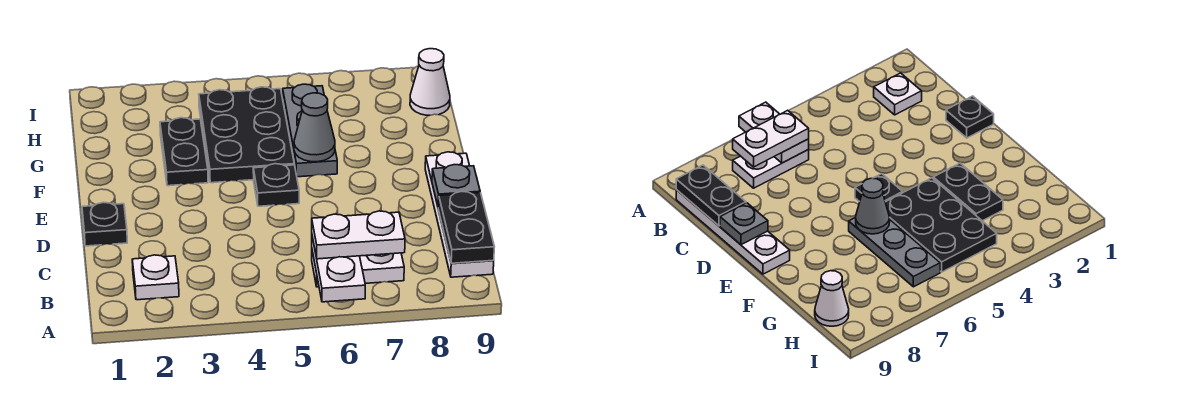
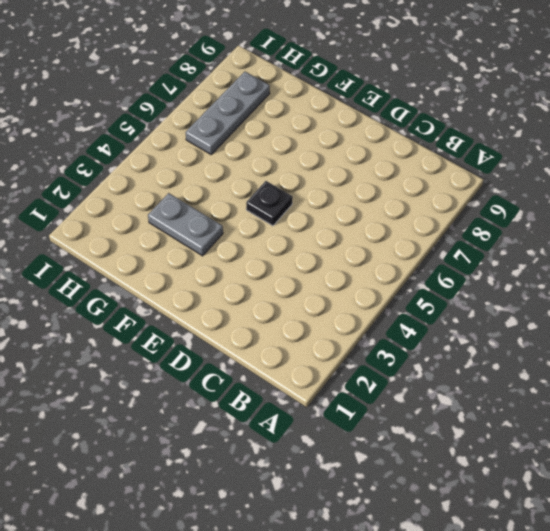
grey plate F3:G3 level 1 -> black plate F3:G3 level 1
grey plate H6:H8 level 1 -> grey plate F6:H6 level 1
none -> white plate B2 level 1
none -> white plate B6:B7 level 1
none -> white plate B9:E9 level 1

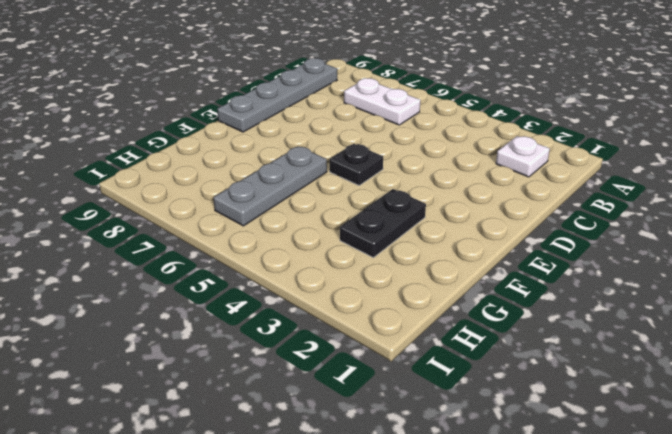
grey plate B9:E9 level 1 -> white plate B9:E9 level 1
none -> black plate D1 level 1
none -> black plate F4:H5 level 1
none -> white cone H9 level 1

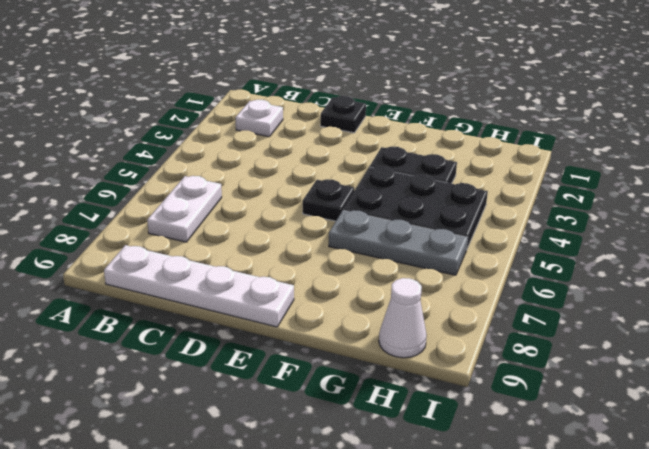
none -> white plate A6:B6 level 2
none -> black plate B9:C9 level 2
none -> grey plate D9 level 2

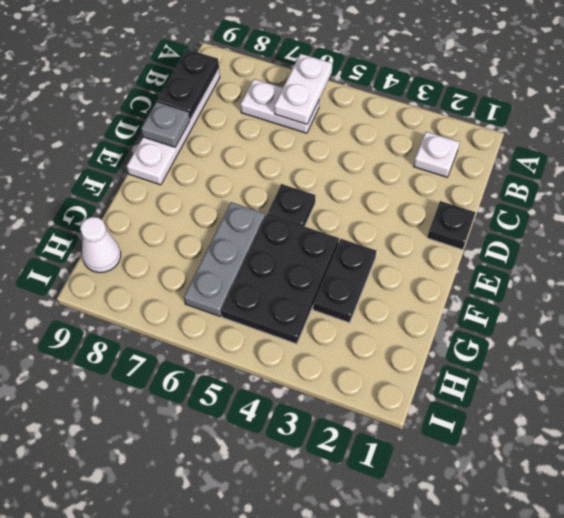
none -> grey cone F6 level 2
none -> white plate B6:B7 level 3

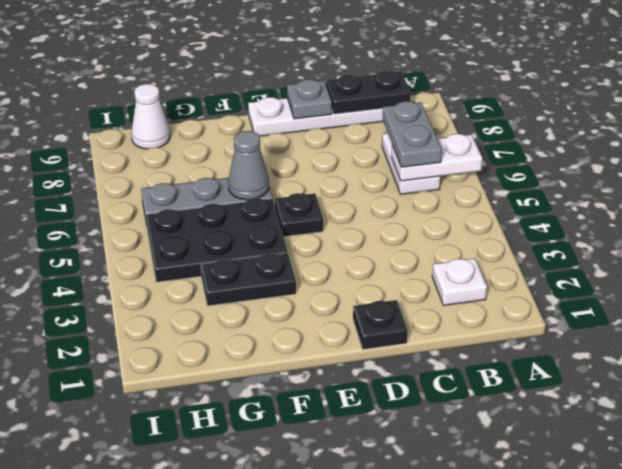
grey plate B6:B7 level 3 -> white plate B6:B7 level 3

